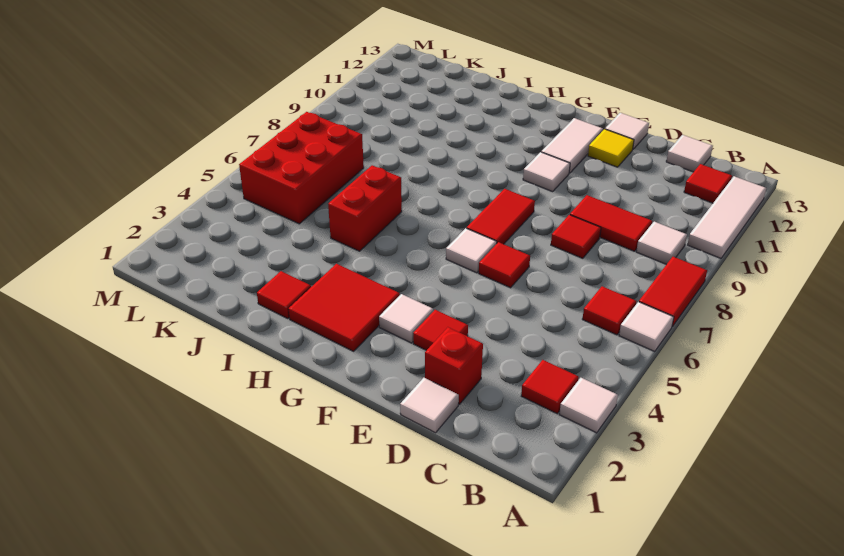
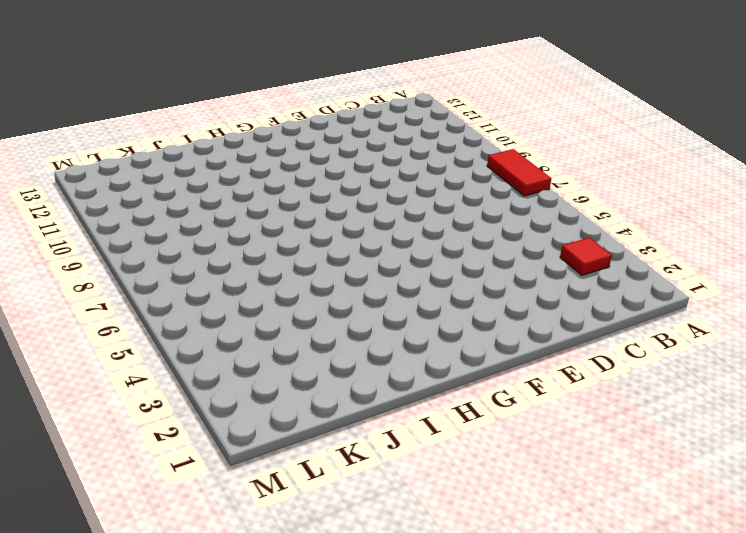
none -> white tile A3 level 1
none -> white tile A6 level 1
none -> white tile A10:A12 level 1

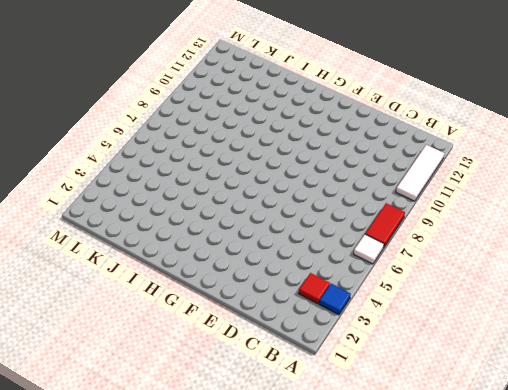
blue tile A3 level 1 -> white tile A3 level 1
none -> red tile B6 level 1
none -> white tile B9 level 1
none -> red tile B12 level 1

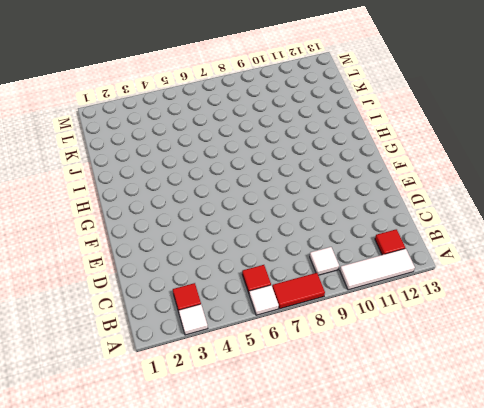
none -> red tile C9:D9 level 1
none -> white tile C13 level 1
none -> white tile D1 level 1

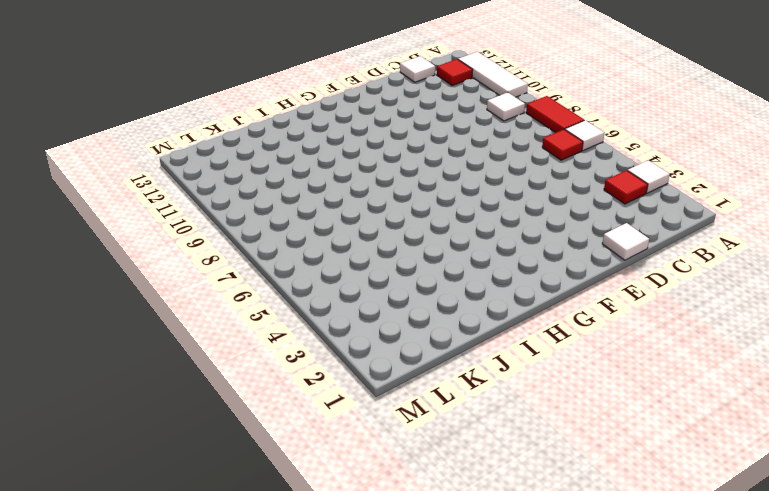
none -> red tile C9:D9 level 1
none -> red brick D2 level 1
none -> red tile D8 level 1

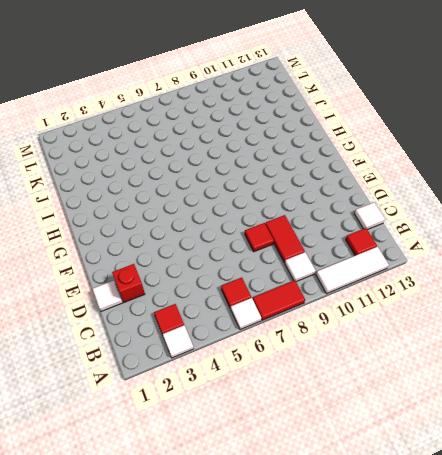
none -> red tile E3 level 1
none -> red tile E6 level 1
none -> yellow tile E12 level 1

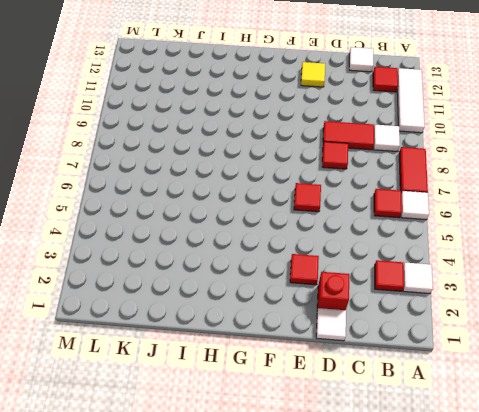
none -> white tile E13 level 1
none -> white tile F3 level 1
none -> white tile F6 level 1

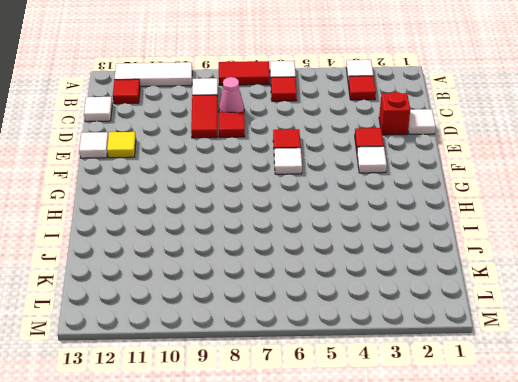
pink cone C8 level 1 -> none
none -> red tile F7:F8 level 1
none -> white tile F10 level 1
none -> white tile F11:F12 level 1

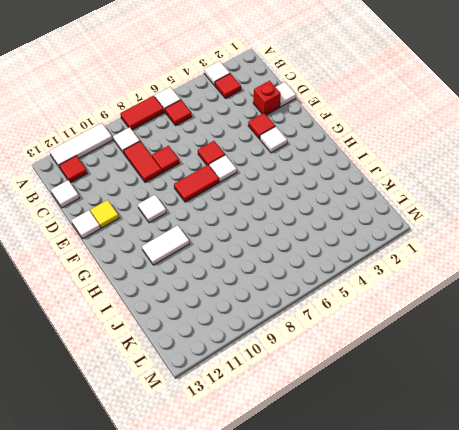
white tile H10:H11 level 1 -> white tile F11:F12 level 1
none -> red tile G2:H3 level 1
none -> red tile I2 level 1
none -> red brick I5:I6 level 1

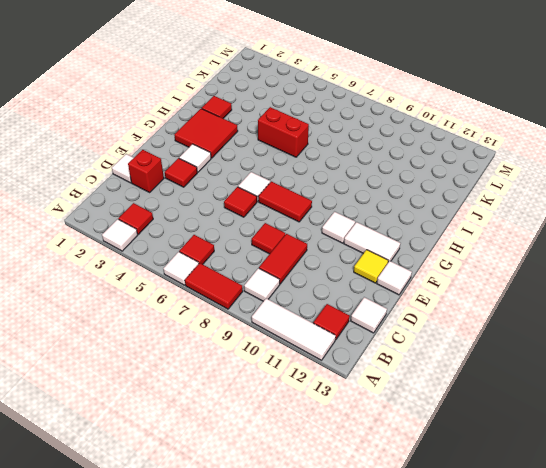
none -> red brick K5:L7 level 1

